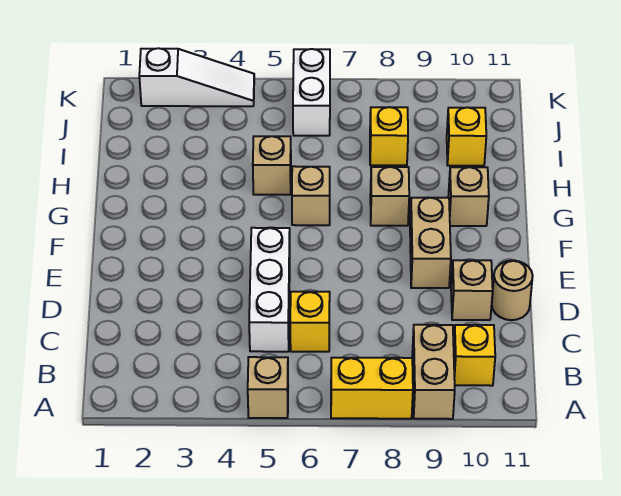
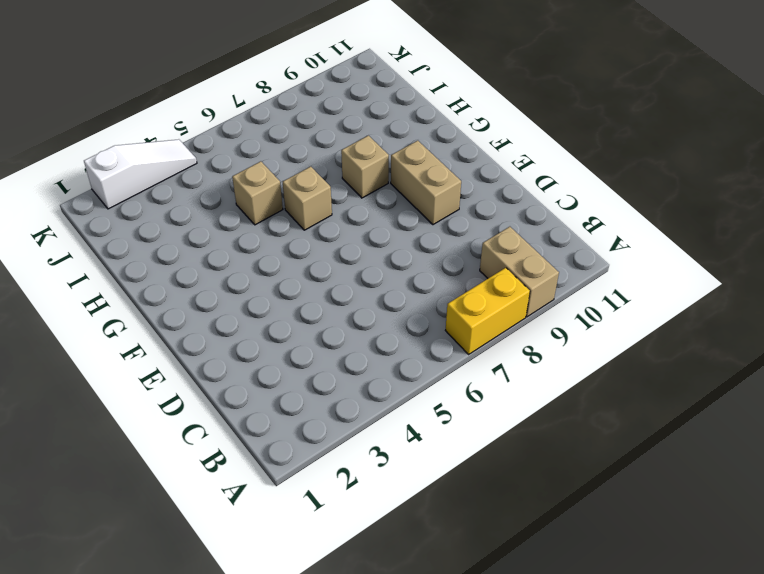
none -> tan brick A5 level 1
none -> yellow brick B10 level 1
none -> white brick C5:E5 level 1

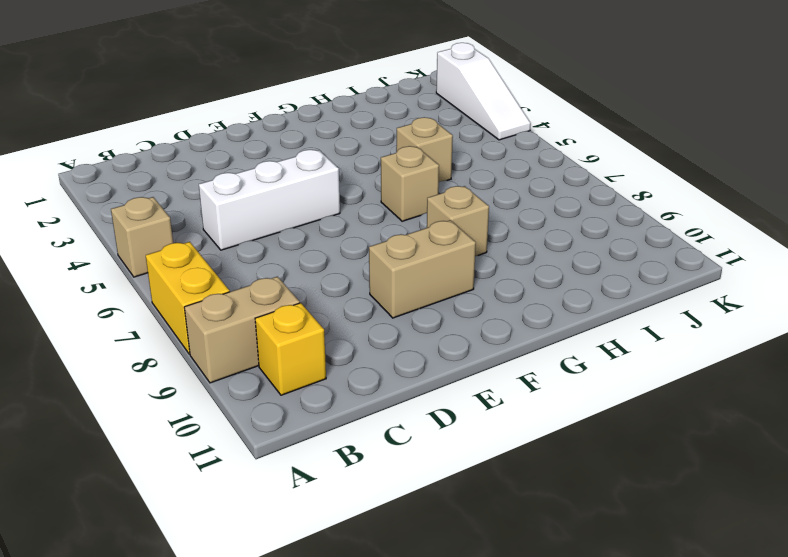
none -> yellow brick C6 level 1
none -> tan brick D10 level 1
none -> tan round brick D11 level 1

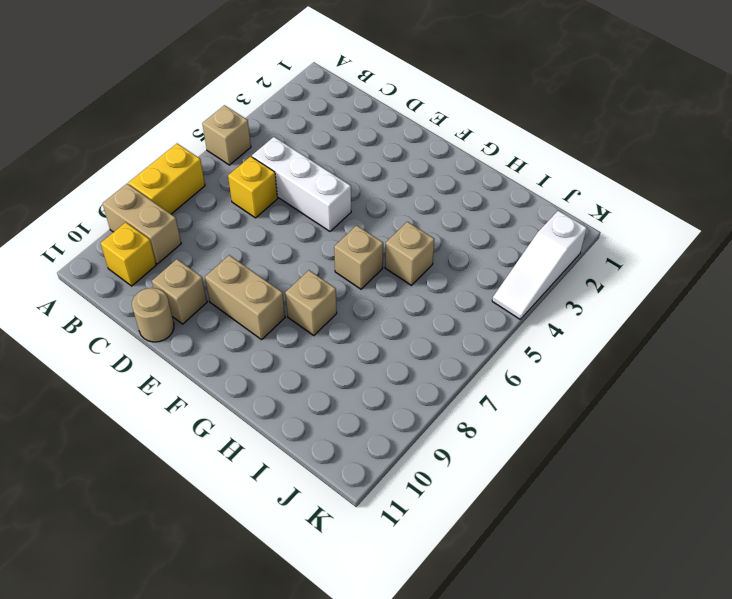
none -> tan brick G10 level 1
none -> yellow brick I8 level 1
none -> yellow brick I10 level 1

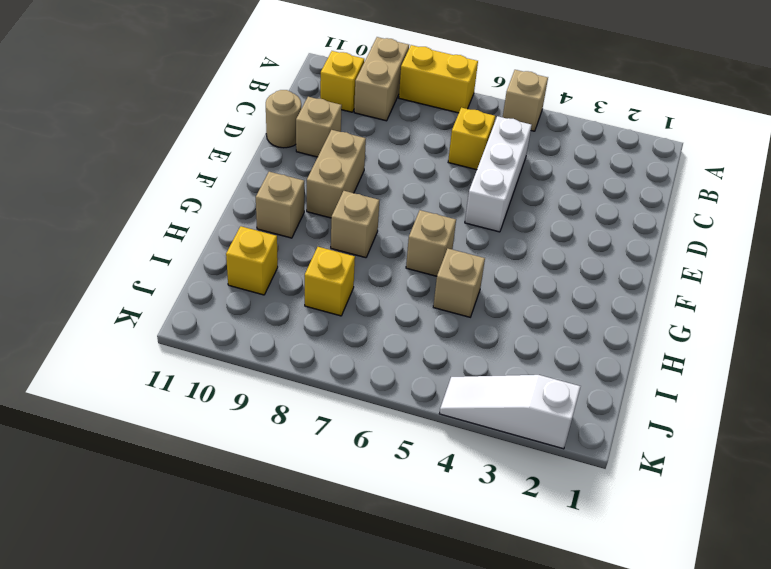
none -> white brick J6:K6 level 1

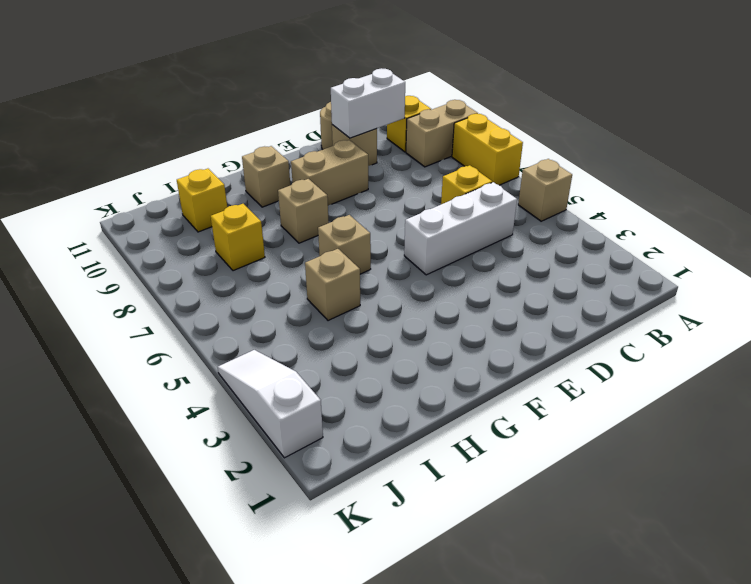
white brick C10:D10 level 2 -> white brick J6:K6 level 1

